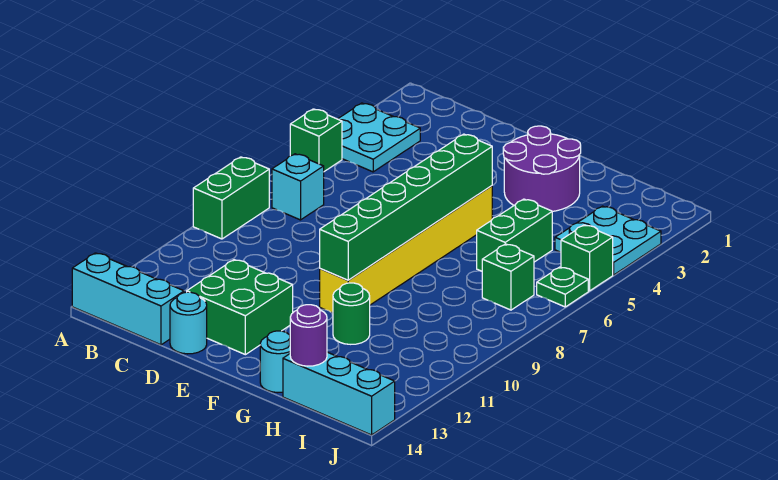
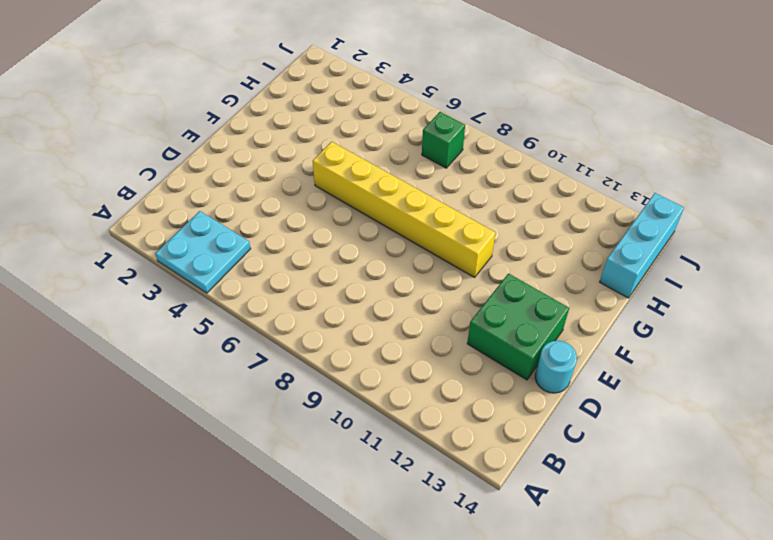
none -> green brick A5 level 1
none -> green brick A8:A9 level 1
none -> cyan brick A14:C14 level 1

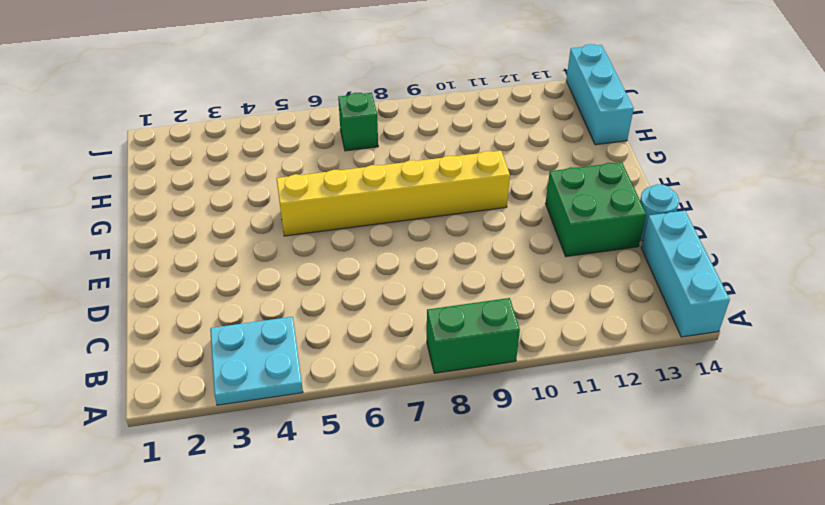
none -> green brick A5 level 1
none -> cyan brick B7 level 1
none -> purple round brick F2:G3 level 1

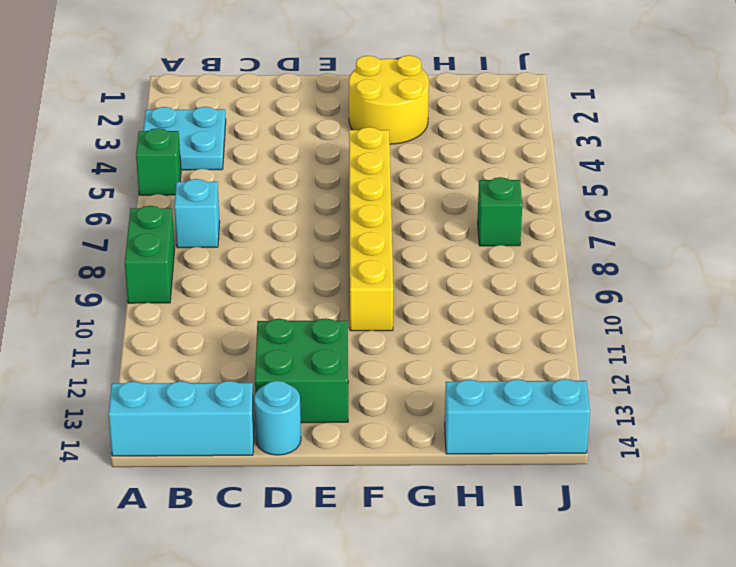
yellow round brick F2:G3 level 1 -> purple round brick F2:G3 level 1
none -> green round brick G11 level 1
none -> cyan round brick G14 level 1
none -> green brick H5:H6 level 1

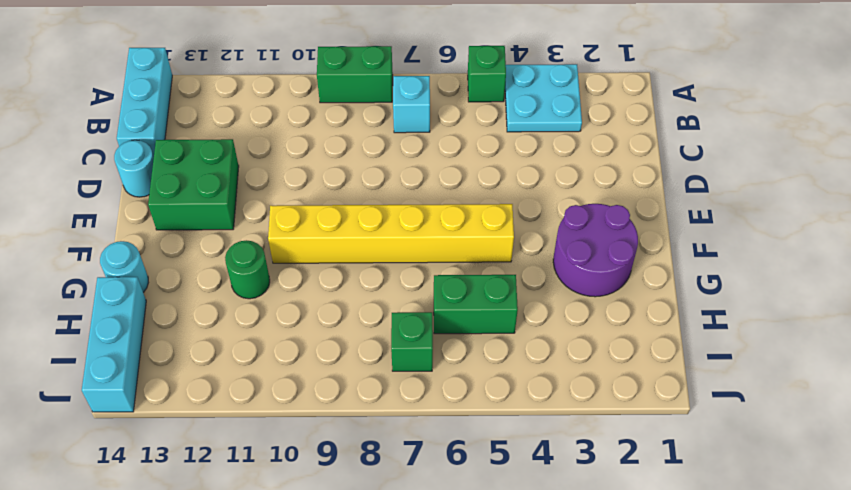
none -> cyan plate I3:J4 level 1
none -> green brick J5 level 1
none -> green plate J6 level 1

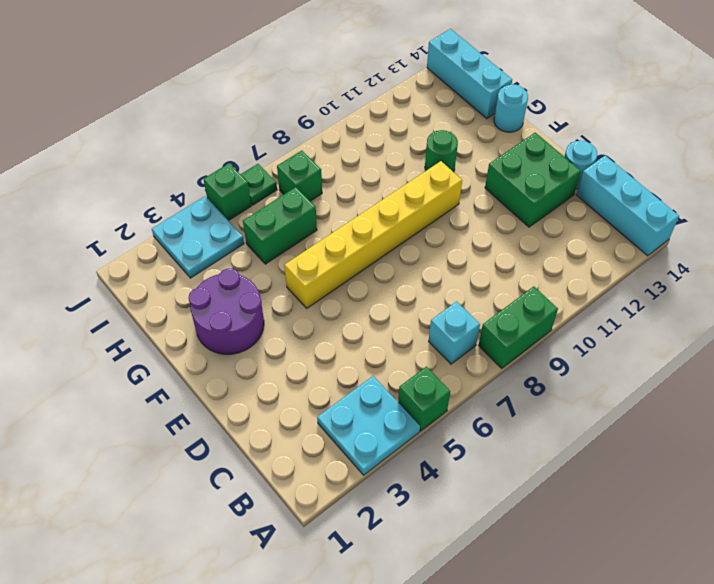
none -> green brick F5:F10 level 2
none -> purple round brick H14 level 2

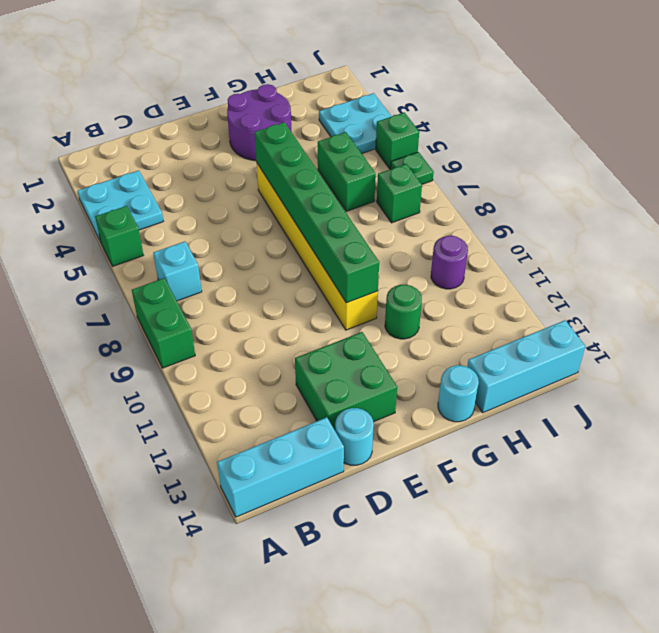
purple round brick I10 level 1 -> purple round brick H14 level 2

